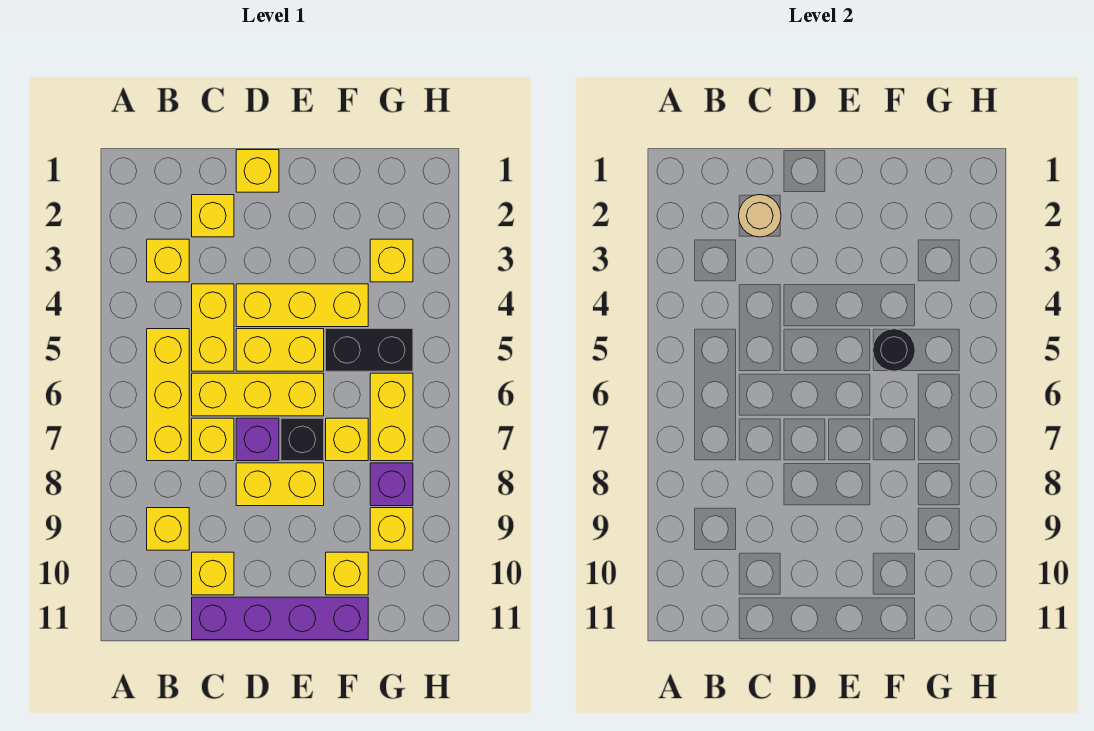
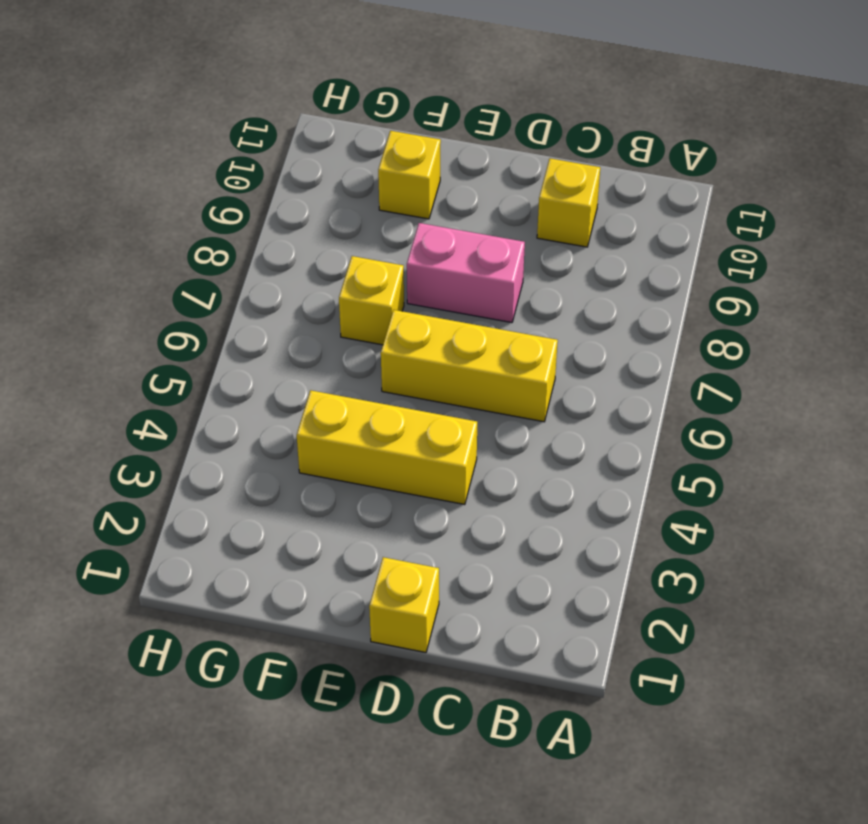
pink brick D8:E8 level 1 -> yellow brick D8:E8 level 1
none -> yellow brick B3 level 1
none -> yellow brick B5:B7 level 1
none -> yellow brick B9 level 1

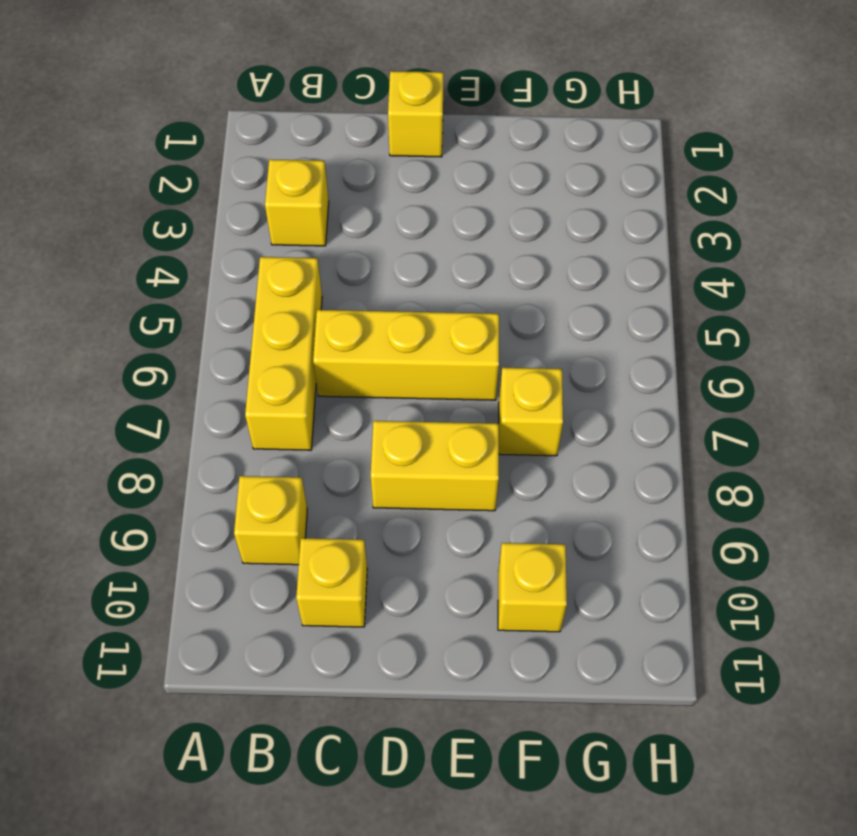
none -> yellow brick C2 level 1
none -> yellow brick C4:C5 level 1
none -> yellow brick C7 level 1

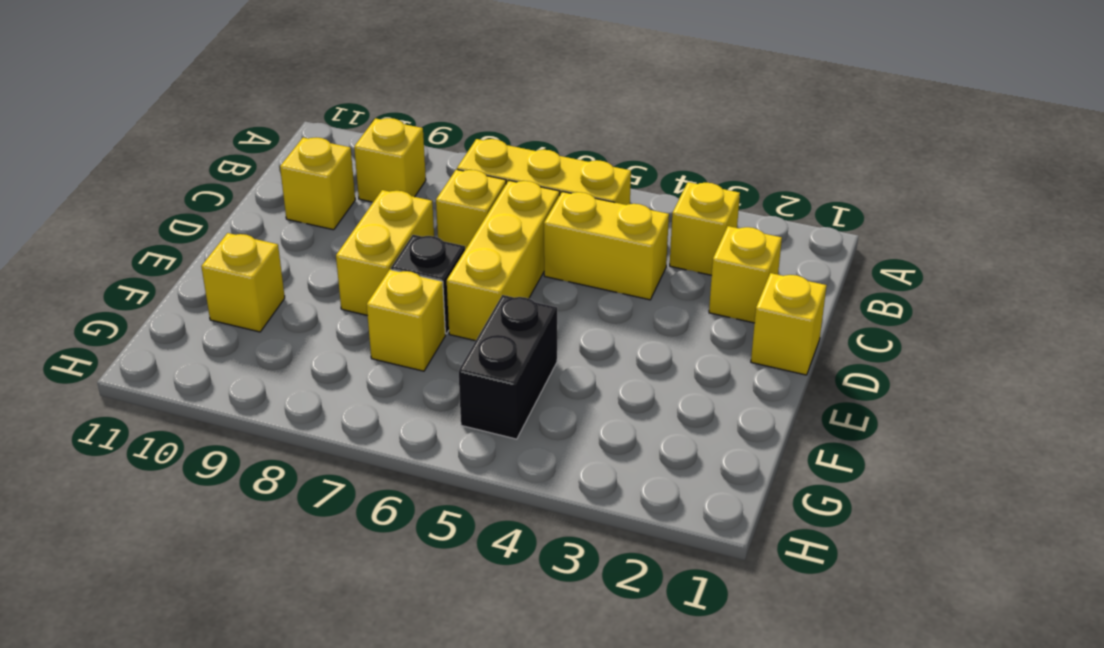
none -> purple brick C11:F11 level 1
none -> yellow brick D4:F4 level 1
none -> yellow brick D5:E5 level 1

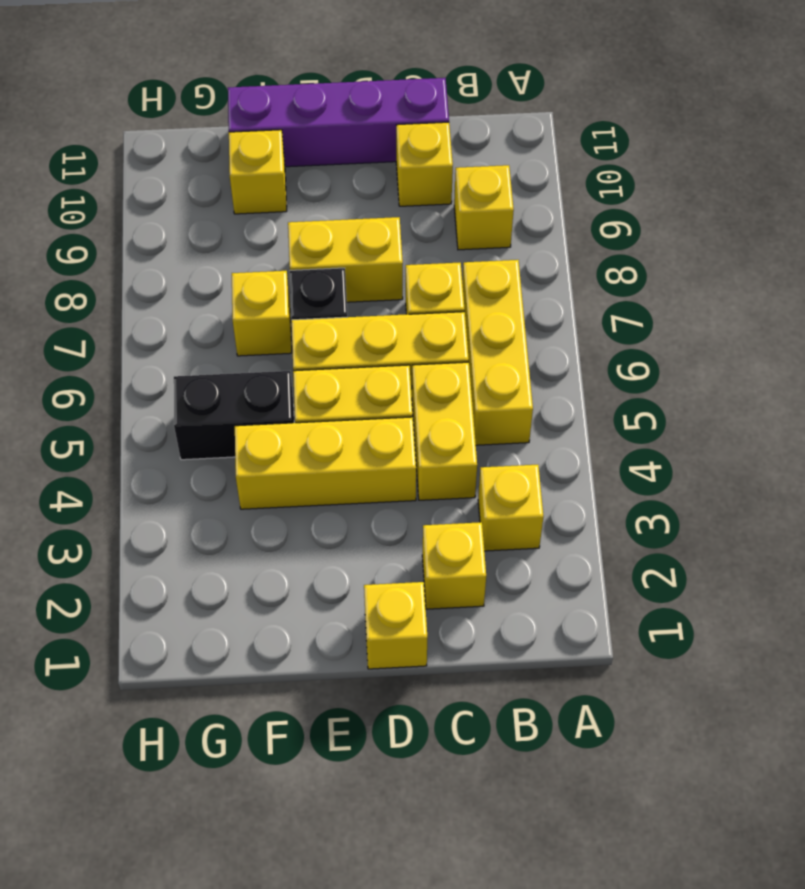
none -> purple brick D7 level 1
none -> yellow brick G3 level 1
none -> yellow brick G6:G7 level 1

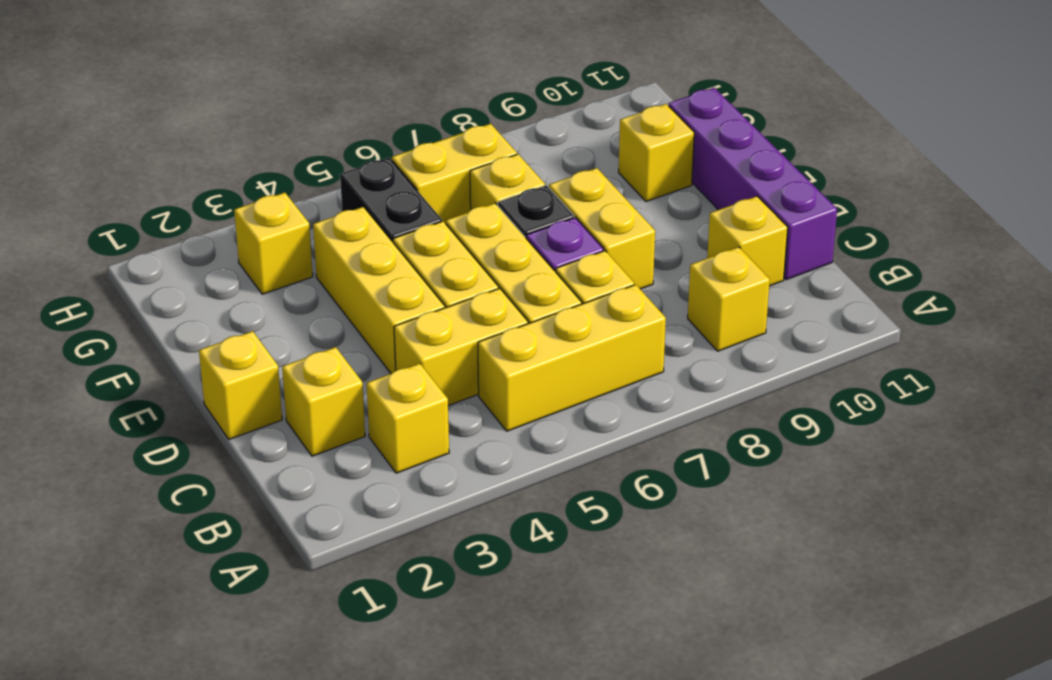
none -> purple brick G8 level 1
none -> yellow brick G9 level 1
none -> tan round brick C2 level 2

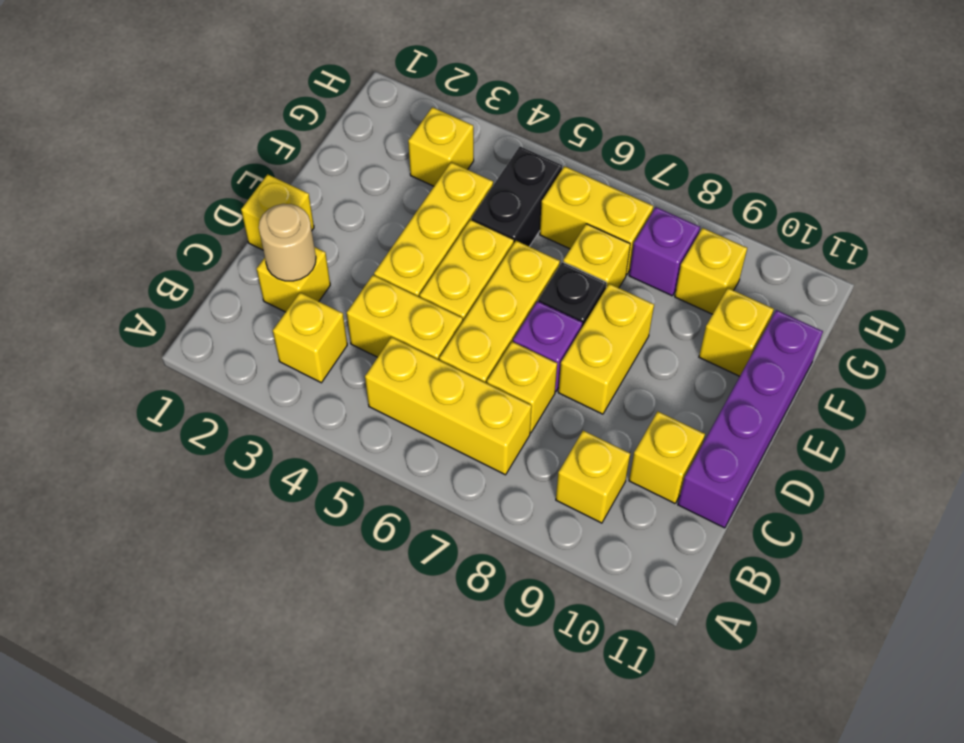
none -> black round brick F5 level 2

